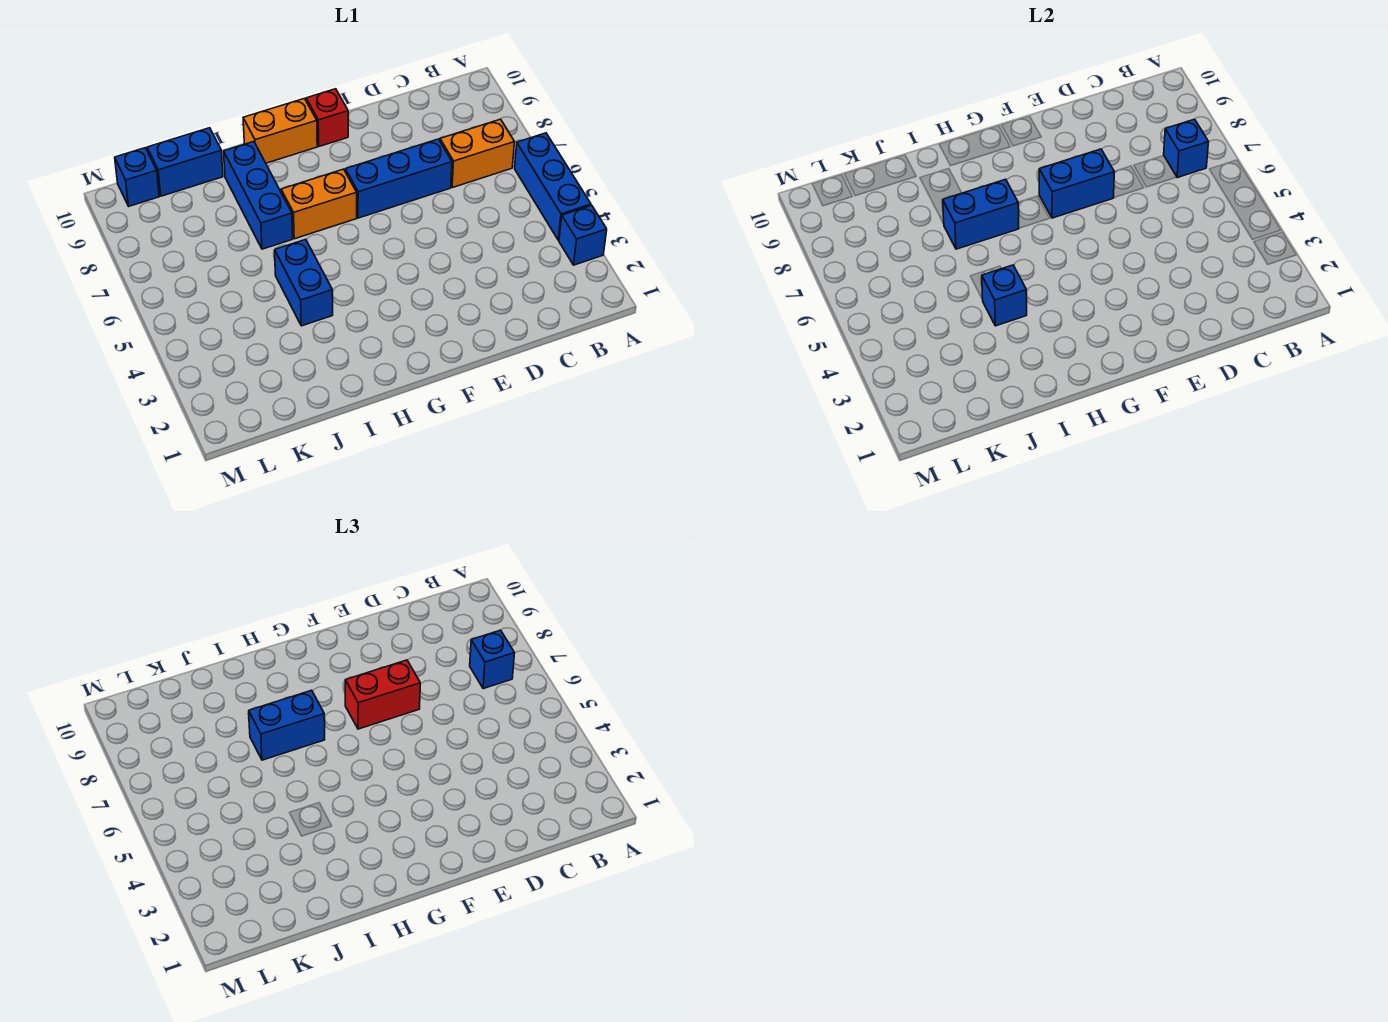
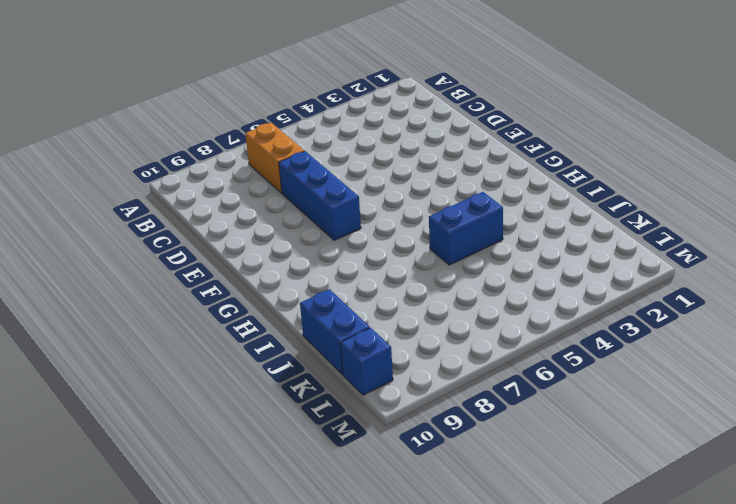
none -> blue brick A3 level 1
none -> blue brick A4:A6 level 1
none -> red brick F10 level 1

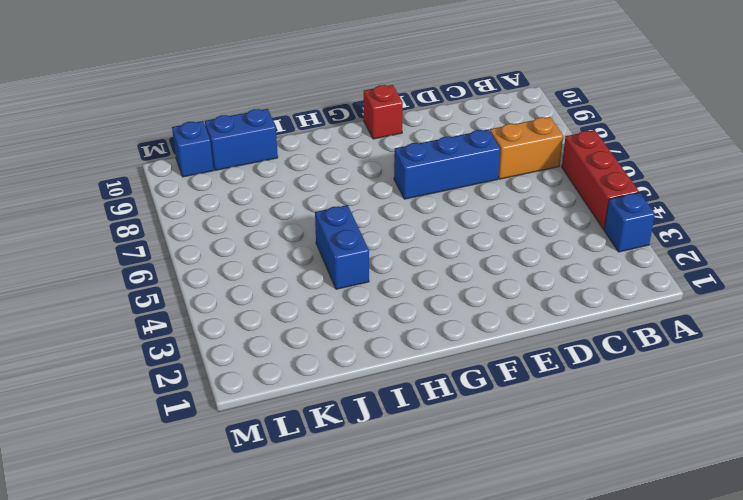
red brick A4:A6 level 1 -> blue brick A4:A6 level 1
none -> orange brick G7:H7 level 1
none -> orange brick G10:H10 level 1
none -> blue brick I7:I9 level 1

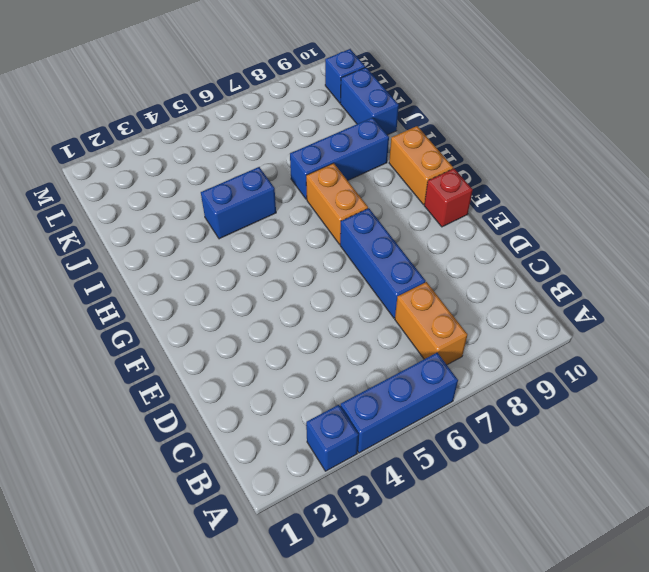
none -> blue brick B7 level 2
none -> blue brick E7:F7 level 2
none -> blue brick H7:I7 level 2

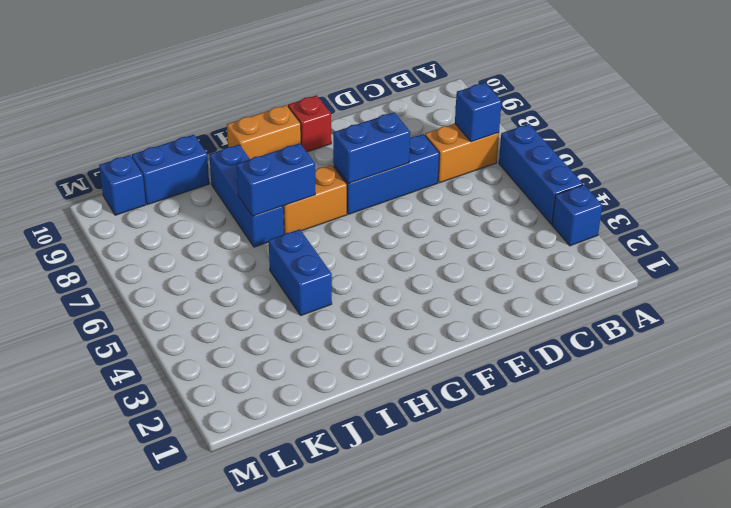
none -> blue brick I4 level 2
none -> blue brick B7 level 3
none -> red brick E7:F7 level 3

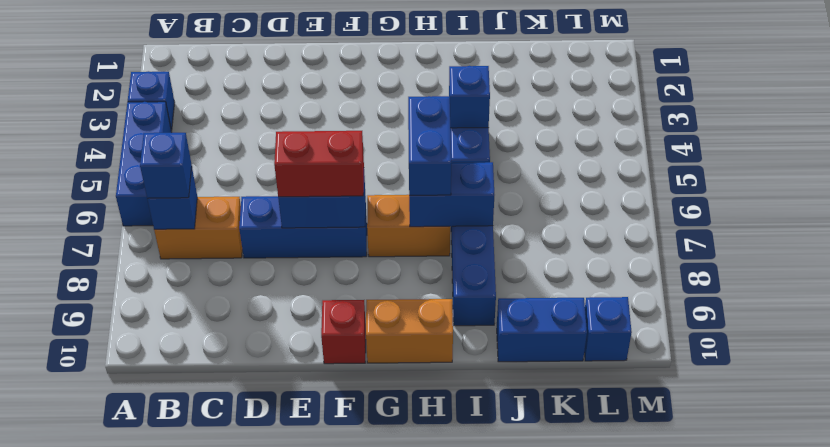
blue brick H6:H7 level 3 -> blue brick H7:I7 level 3

